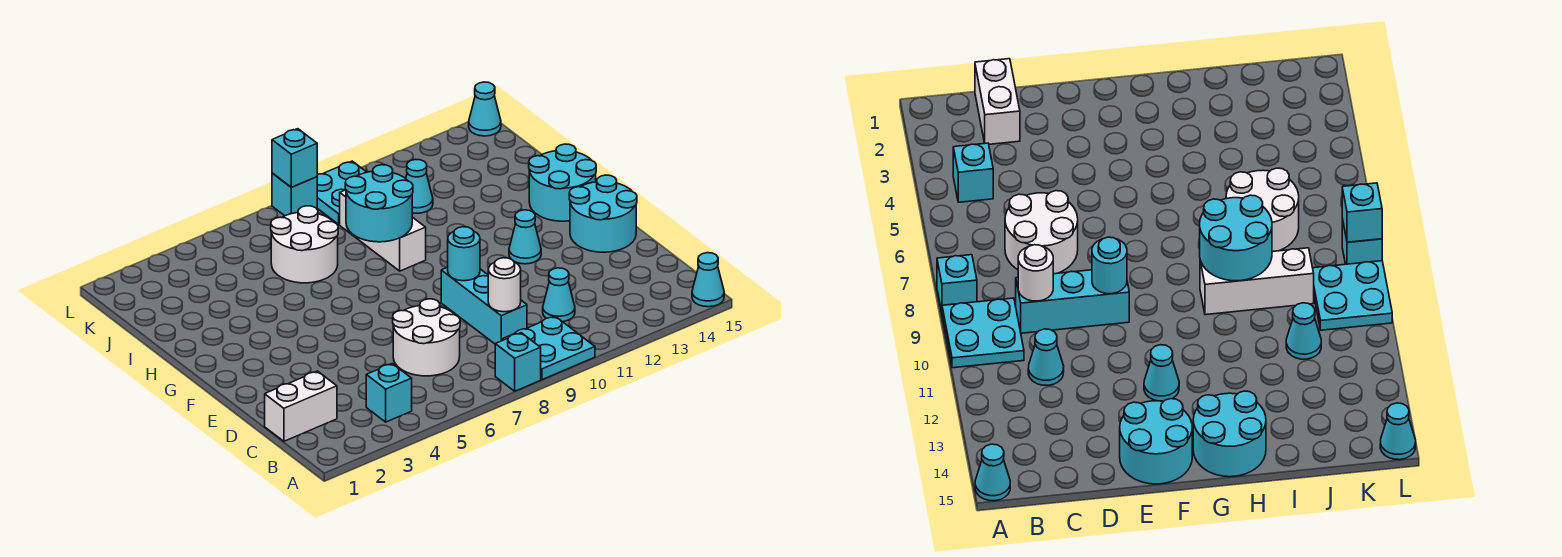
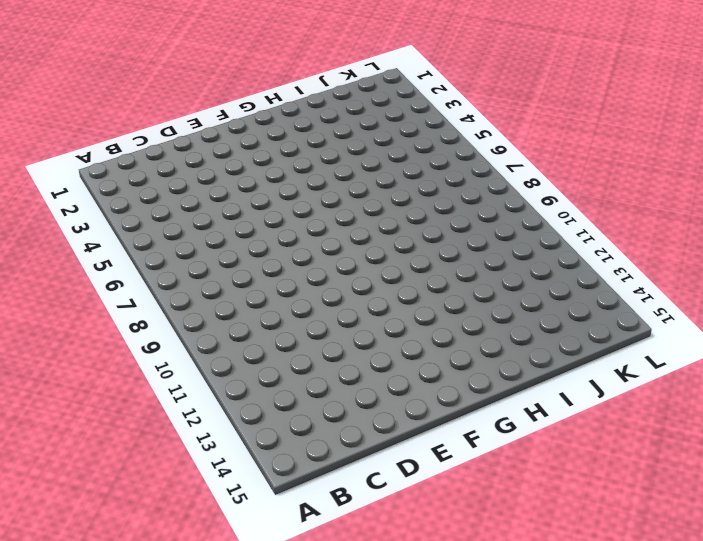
none -> cyan brick A8 level 1
none -> cyan plate A9:B10 level 1
none -> cyan cone A15 level 1

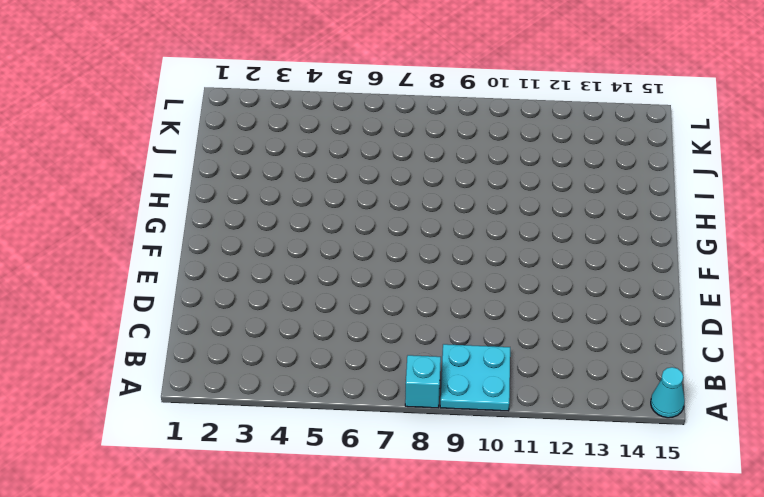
none -> cyan brick B4 level 1
none -> white brick C1:C2 level 1
none -> white round brick C6:D7 level 1

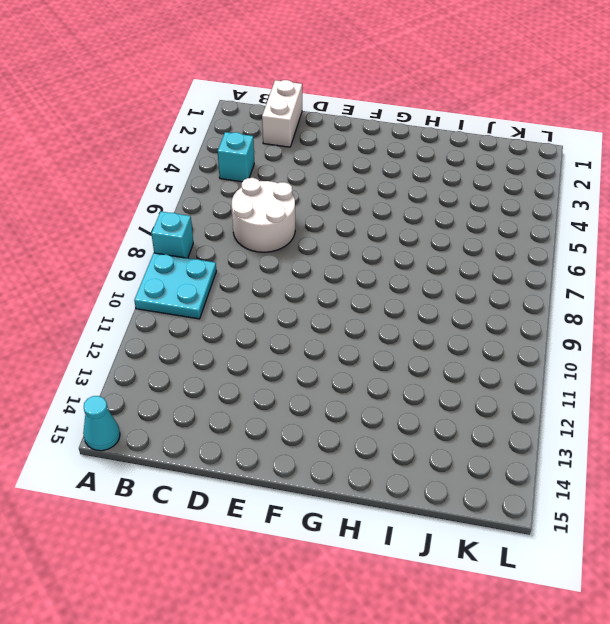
none -> cyan brick C9:E9 level 1
none -> cyan cone C11 level 1
none -> cyan round brick E14:F15 level 1

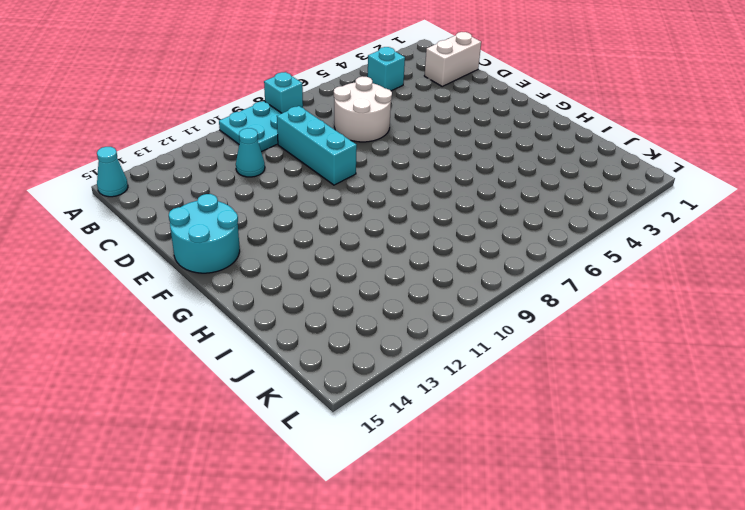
none -> cyan cone F12 level 1
none -> cyan round brick G14:H15 level 1
none -> white brick H9:J9 level 1

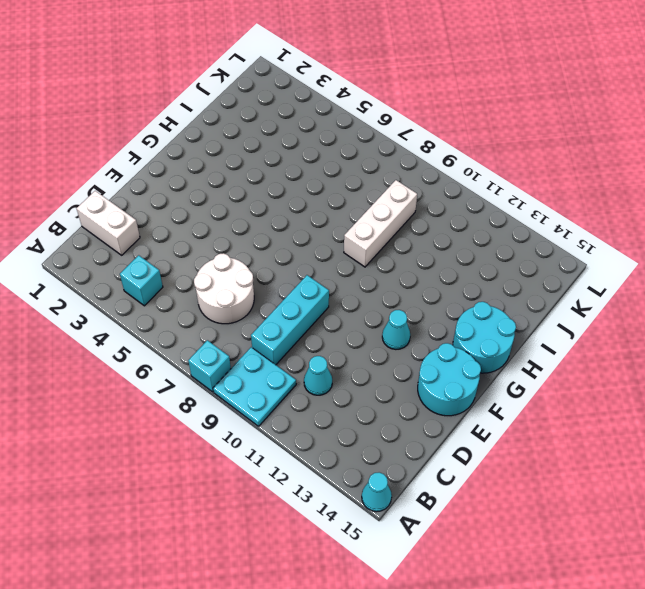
none -> white round brick I6:J7 level 1
none -> cyan cone J11 level 1
none -> cyan plate K9:L10 level 1

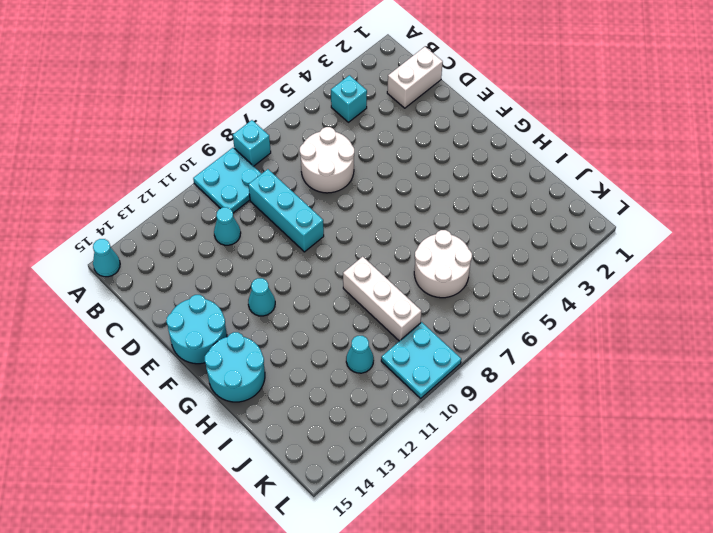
none -> cyan brick L8 level 1
none -> cyan cone L15 level 1
none -> white round brick C9 level 2

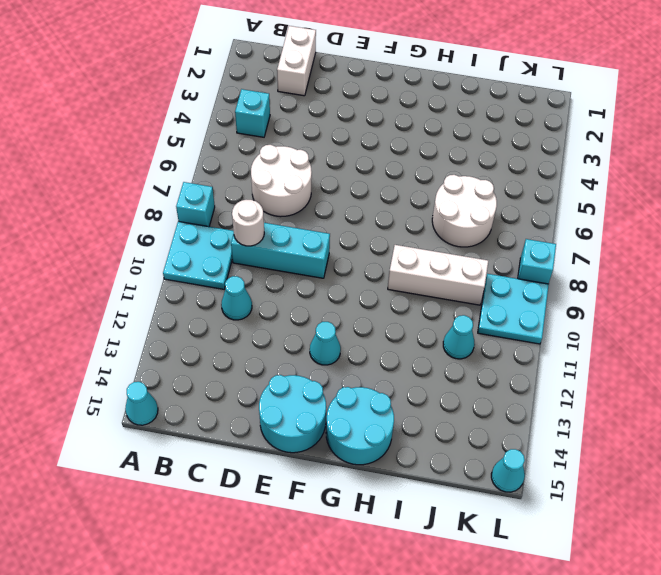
none -> cyan round brick E9 level 2
none -> cyan round brick H8:I9 level 2
none -> cyan brick L8 level 2

